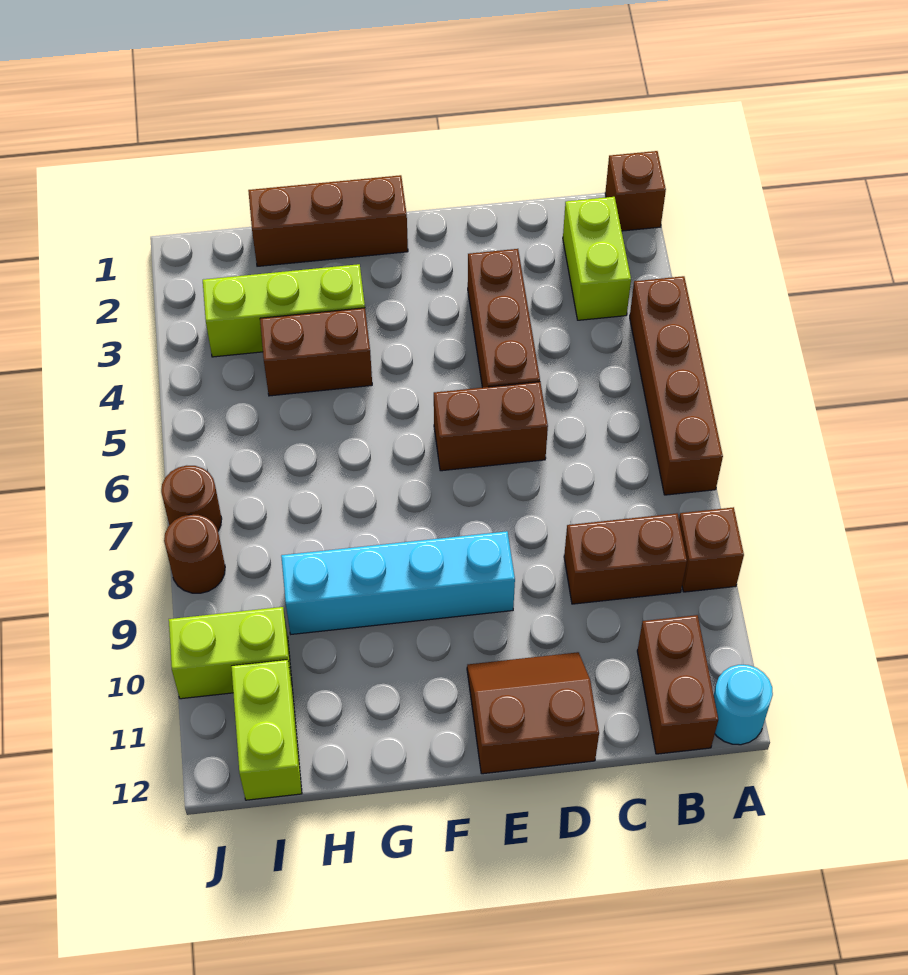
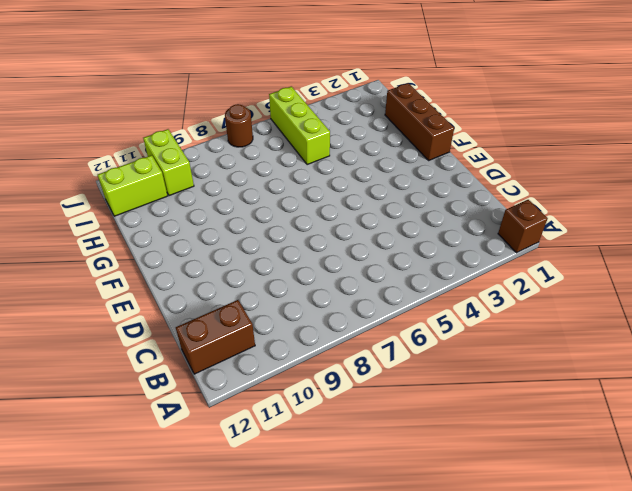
lime brick H5:J5 level 1 -> lime brick G3:I3 level 1
none -> brown brick A4:A7 level 1
none -> brown brick A9 level 1
none -> cyan round brick A12 level 1

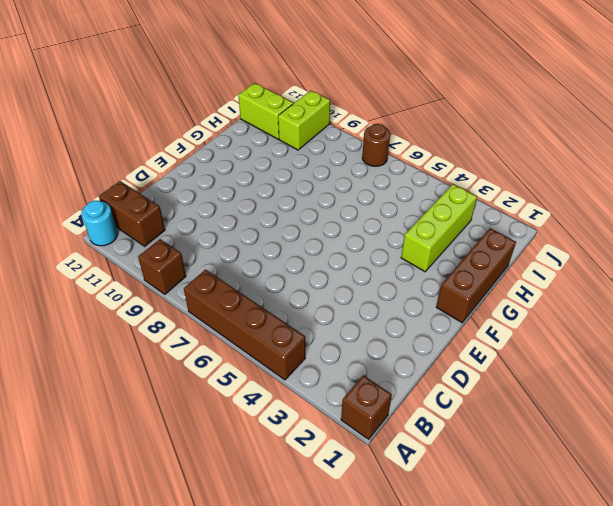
none -> lime brick B2:B3 level 1
none -> brown brick B9:C9 level 1
none -> brown brick D3:D5 level 1

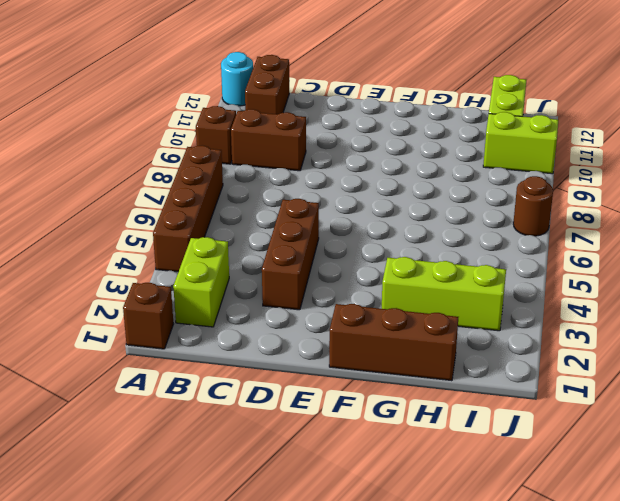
none -> brown brick D6:E6 level 1
none -> brown slope D11:E12 level 1 top 12
none -> cyan brick E9:H9 level 1

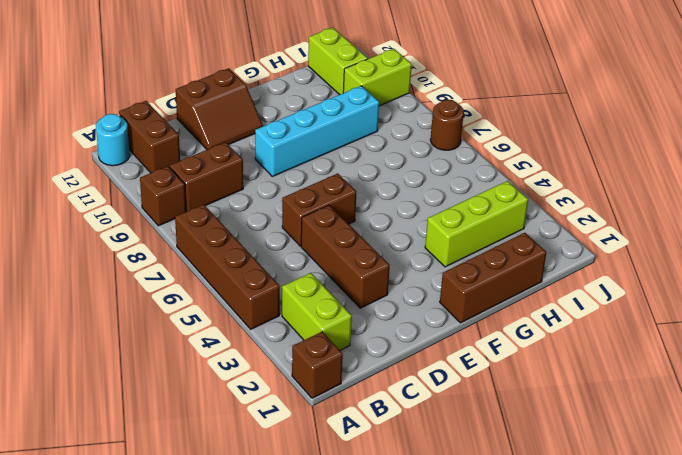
none -> brown brick G4:H4 level 1
none -> brown round brick J8 level 1

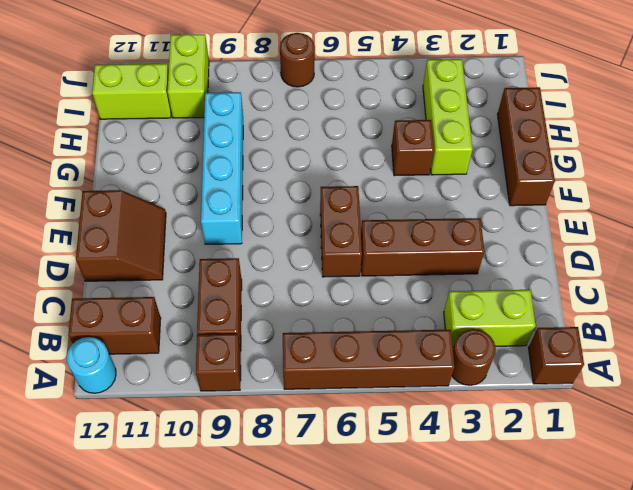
brown round brick A3 level 1 -> brown round brick J8 level 1
brown brick G4 level 1 -> brown brick G4:H4 level 1

